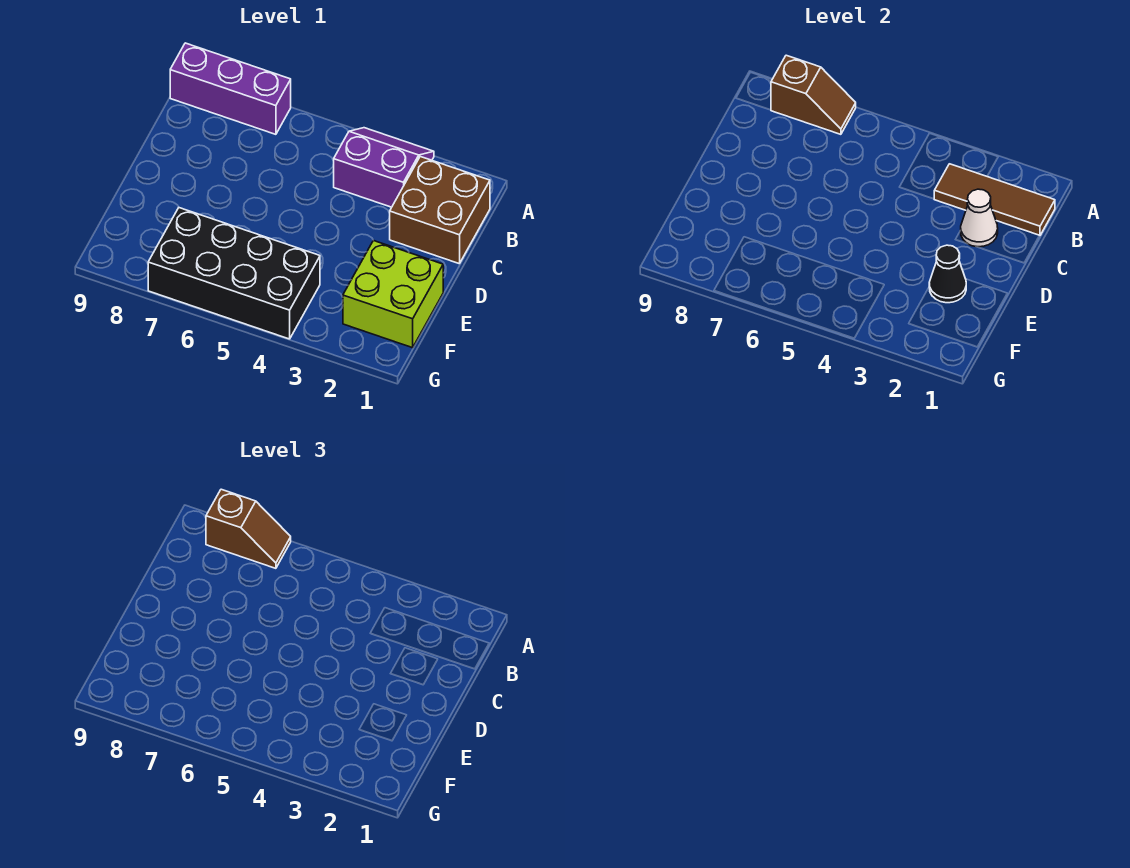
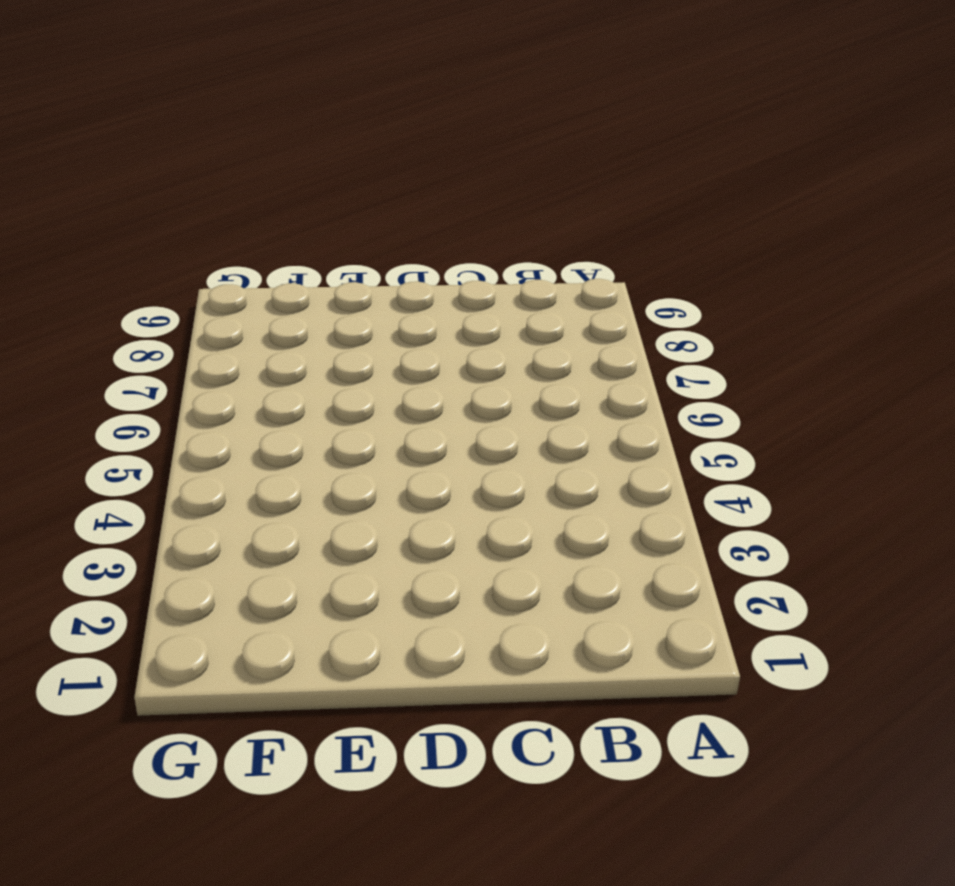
none -> purple slope A3:B4 level 1 top B
none -> purple brick A7:A9 level 1

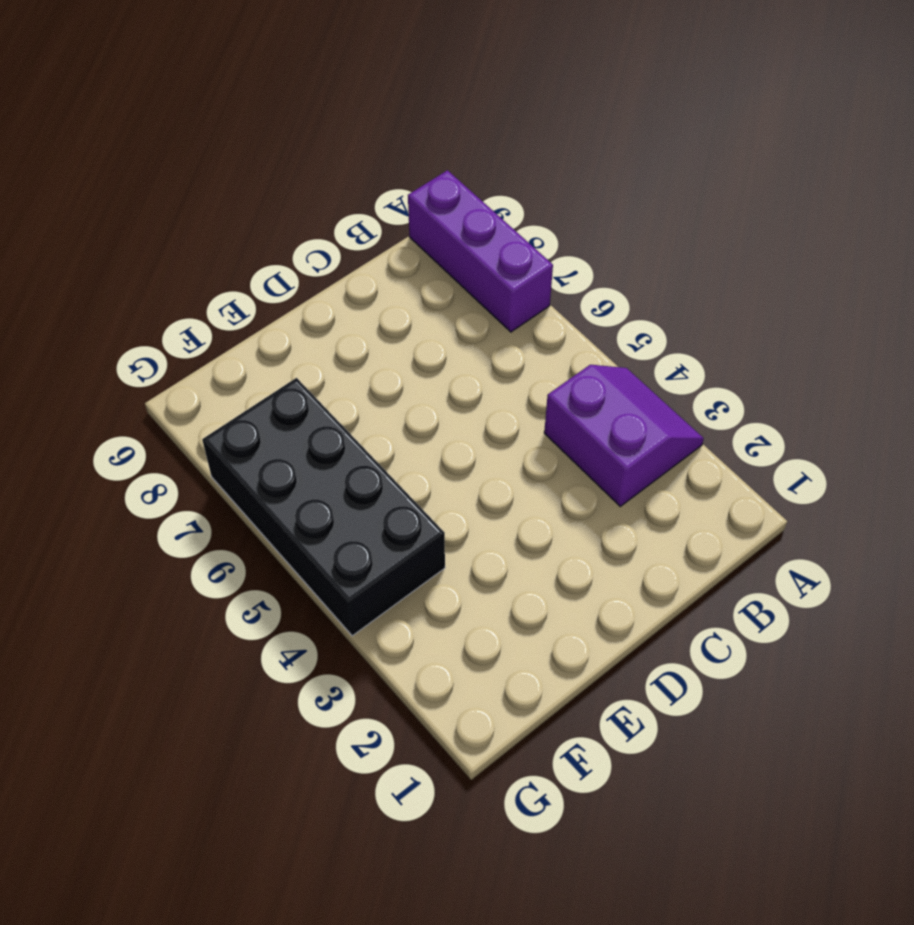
none -> brown brick B1:C2 level 1
none -> lime brick E1:F2 level 1

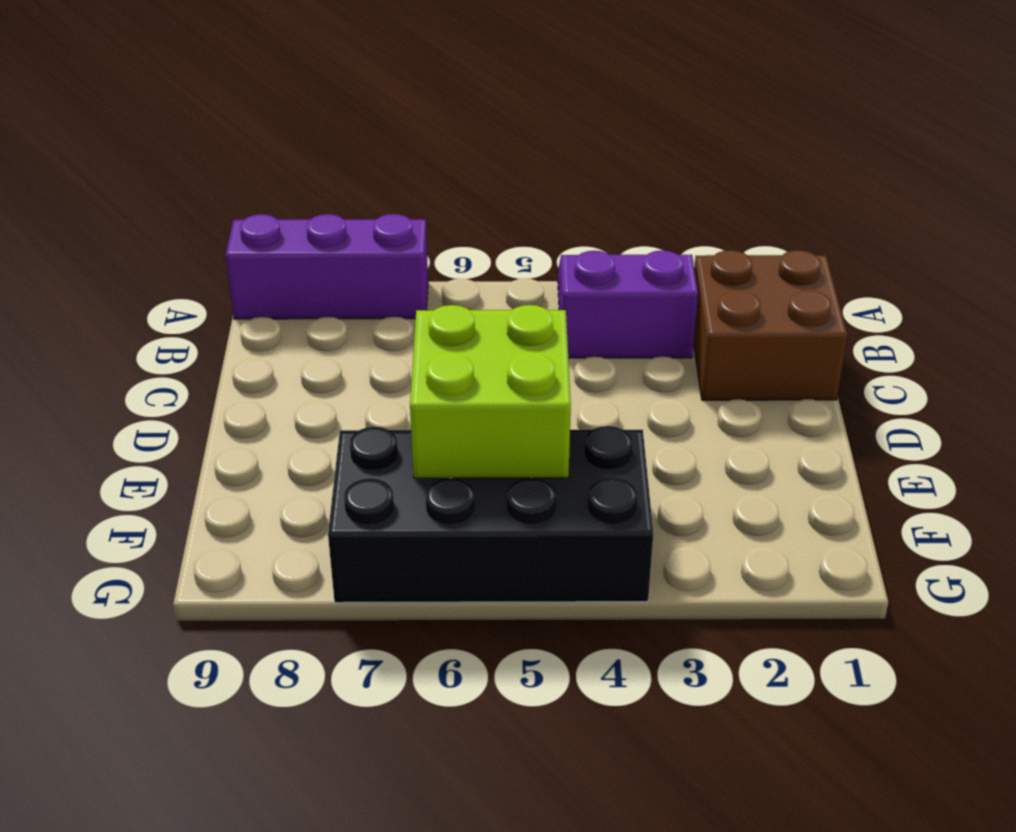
lime brick E5:F6 level 2 -> lime brick E1:F2 level 1
none -> brown slope A7:A8 level 2 top 8
none -> brown tile B1:B3 level 2

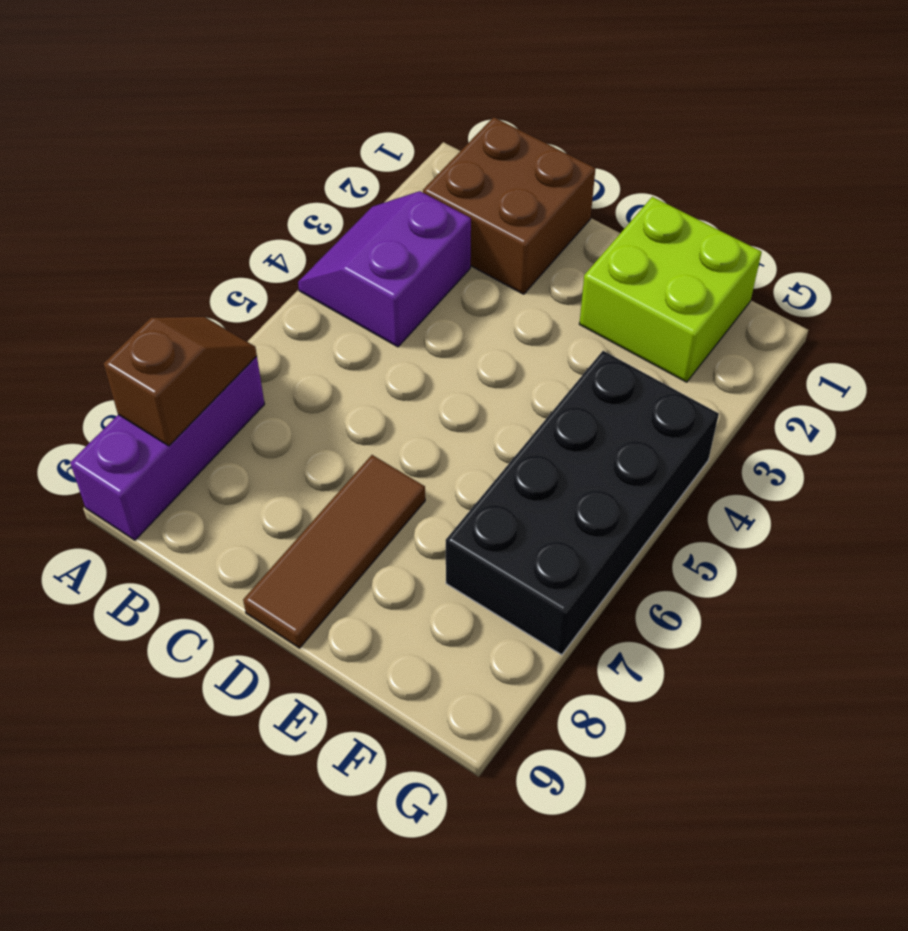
brown tile D7:D9 level 1 -> brown tile B1:B3 level 2
none -> white cone C2 level 2
none -> black cone E2 level 2

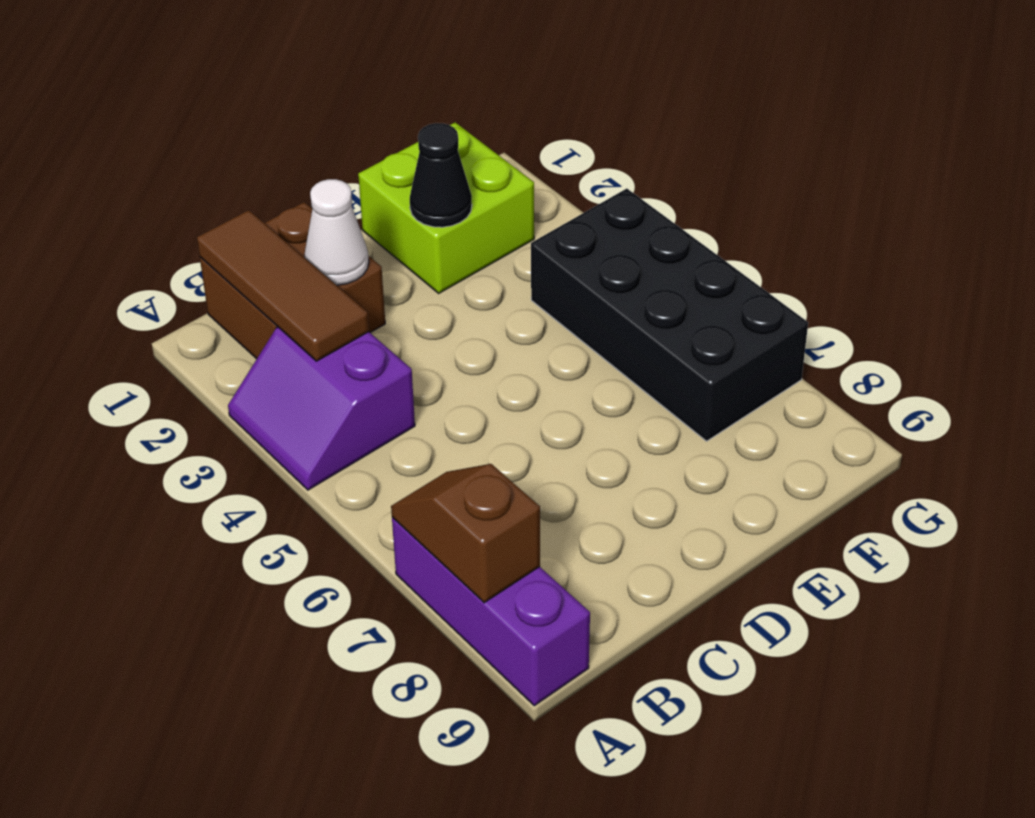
none -> brown slope A7:A8 level 3 top 8

